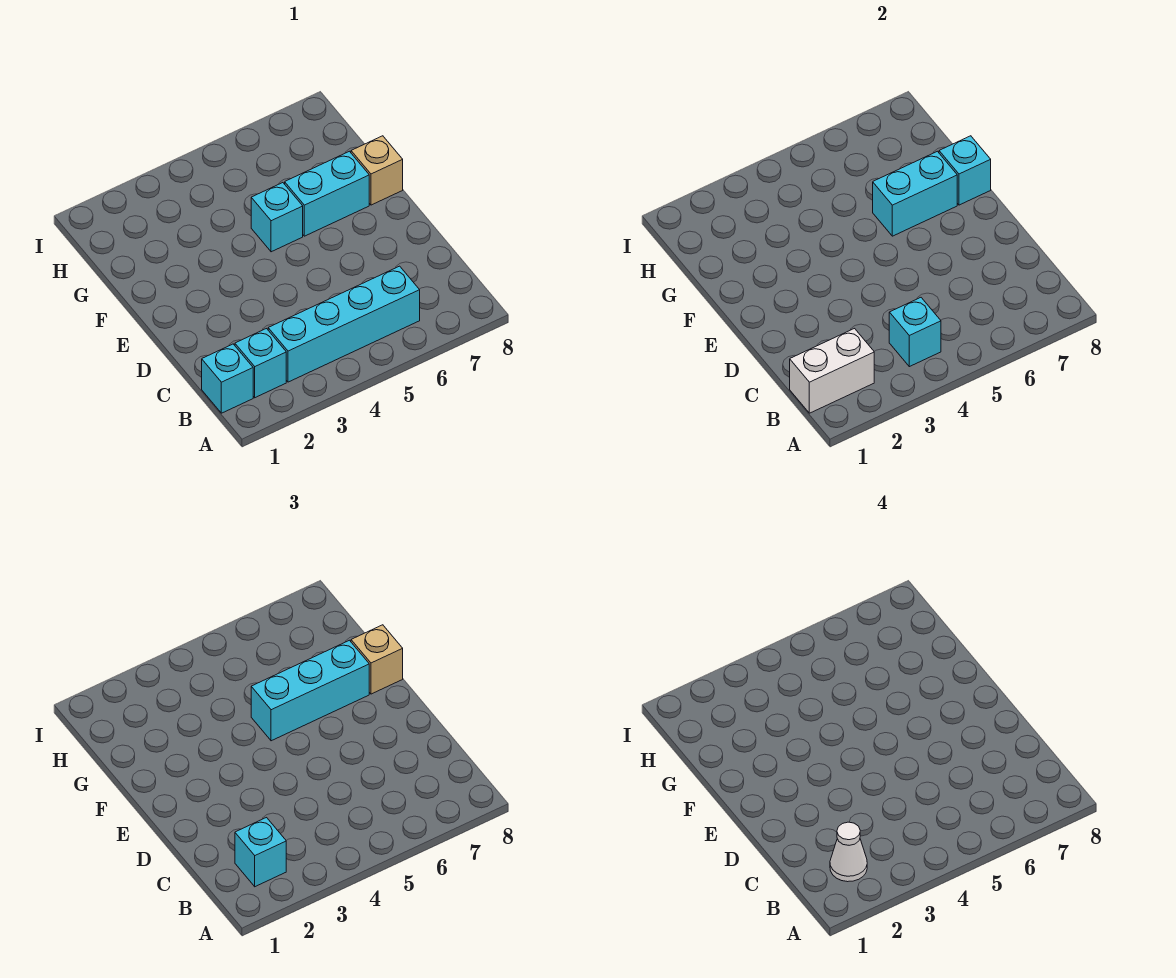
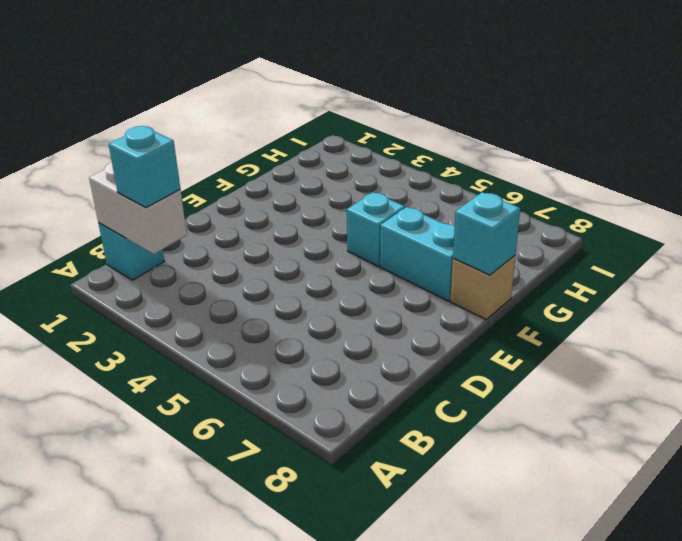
none -> cyan brick B2 level 1
none -> cyan brick B3:B6 level 1
none -> cyan brick B4 level 2

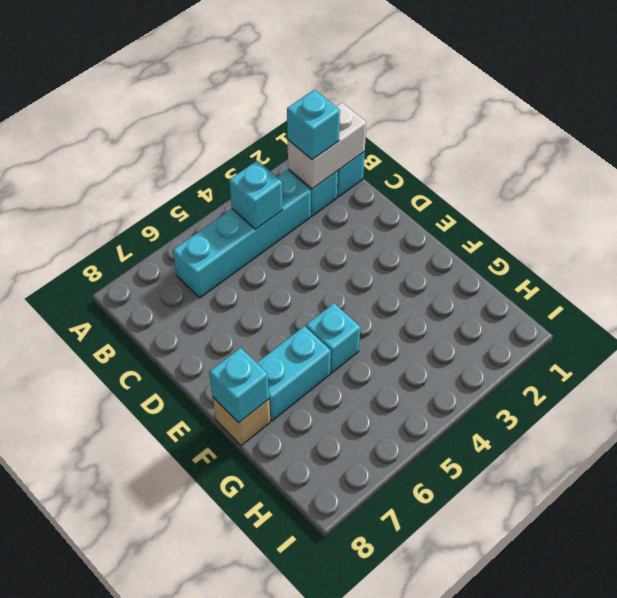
none -> cyan brick F6:F7 level 2
none -> cyan brick F5:F7 level 3
none -> tan brick F8 level 3

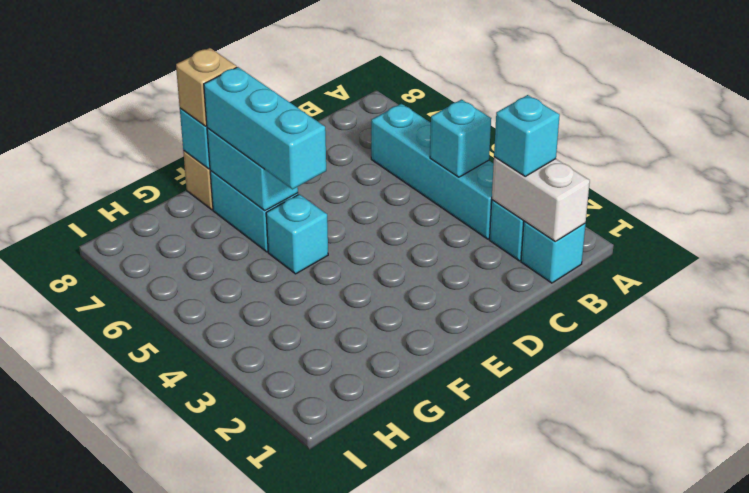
none -> white cone B2 level 4

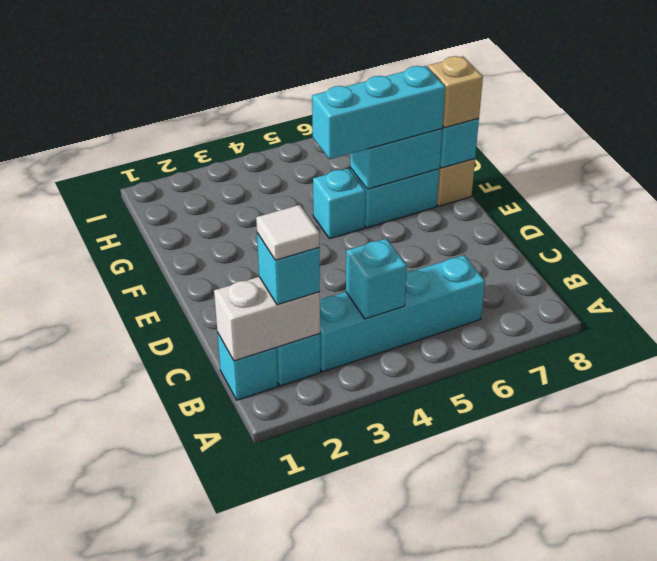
white tile B2 level 4 -> white cone B2 level 4

